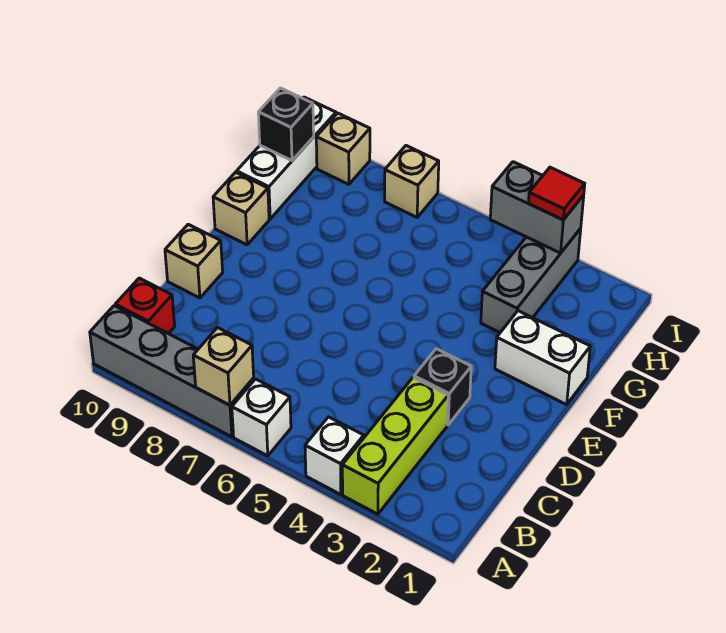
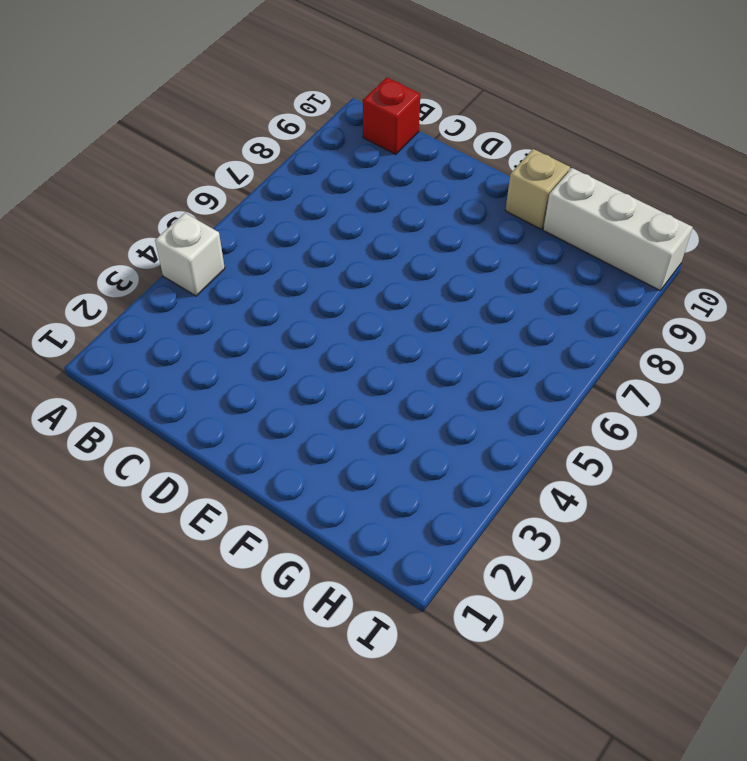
none -> lime brick A3:C3 level 1
none -> white brick A6 level 1
none -> grey brick A7:A10 level 1

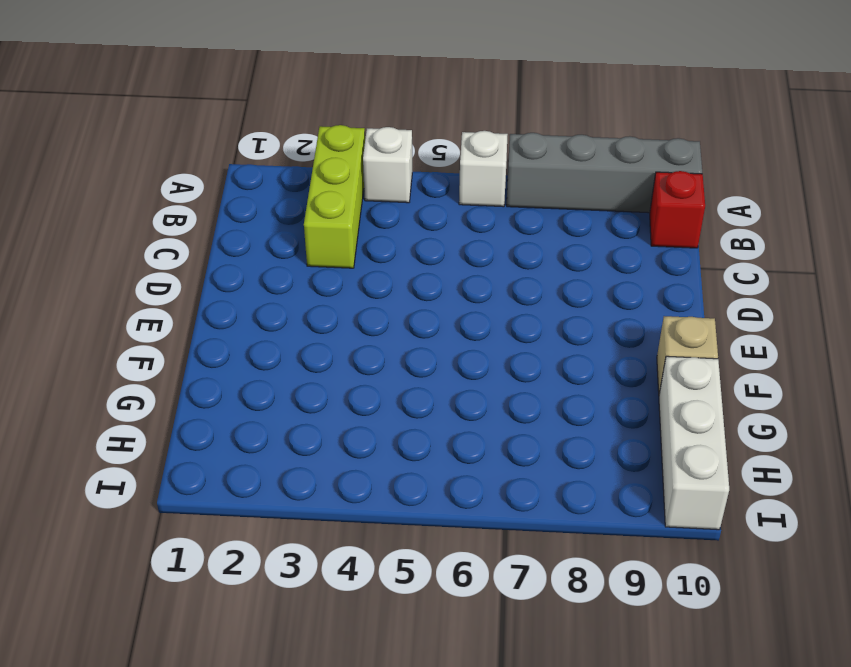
none -> black brick D3 level 1
none -> tan brick D10 level 1
none -> white brick F1:F2 level 1

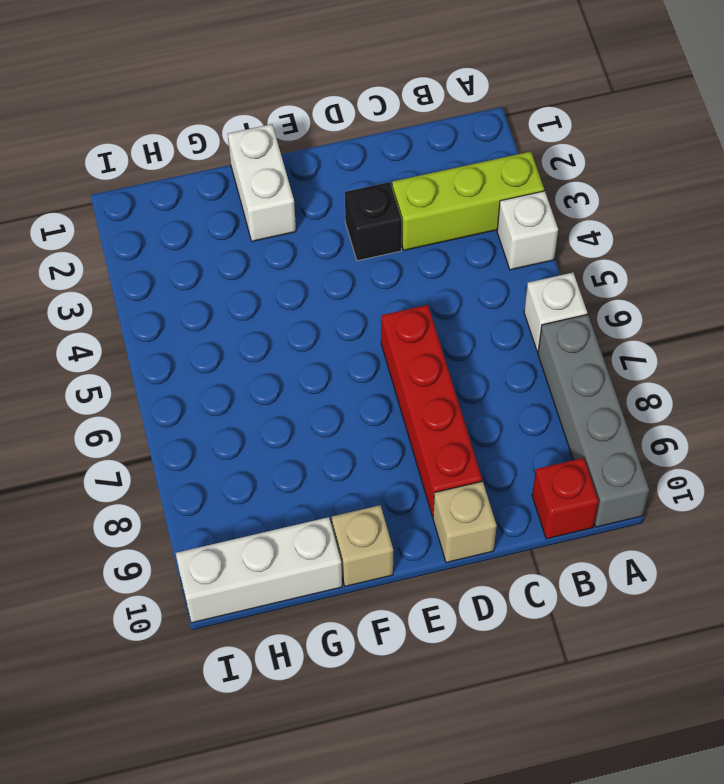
red brick D6:D9 level 1 -> none
none -> grey brick G3:I3 level 1
none -> tan brick I7 level 1
none -> tan brick I9 level 1

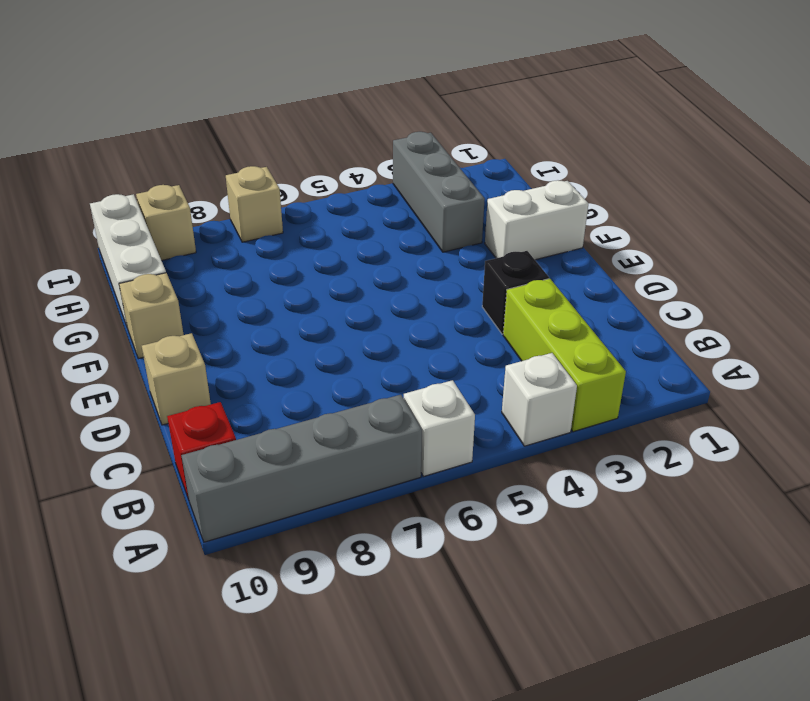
none -> tan brick A7 level 2
none -> black brick H10 level 2
none -> grey brick I3:I4 level 2

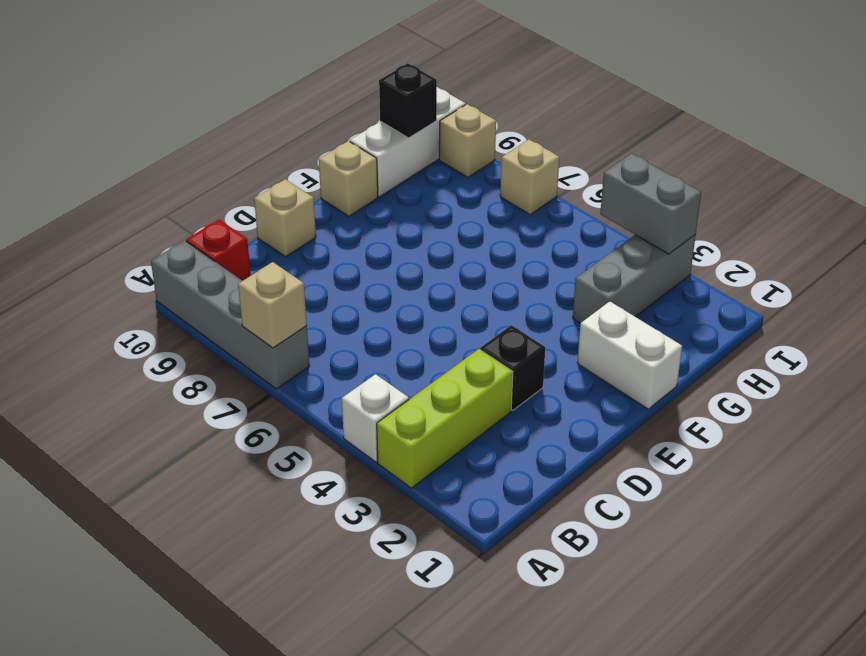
none -> white brick A6 level 1
none -> red tile I3 level 3

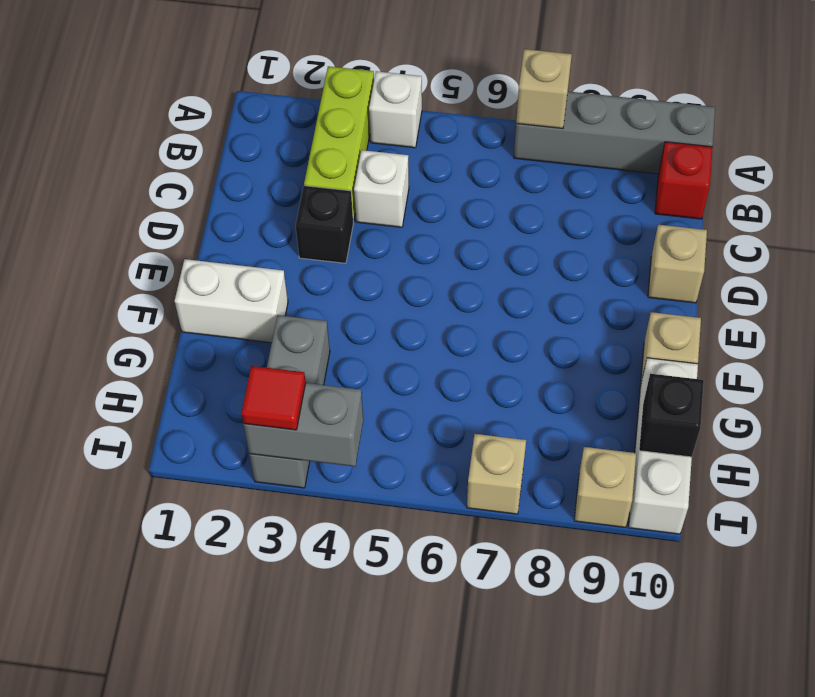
white brick C4 level 1 -> white brick A6 level 1

